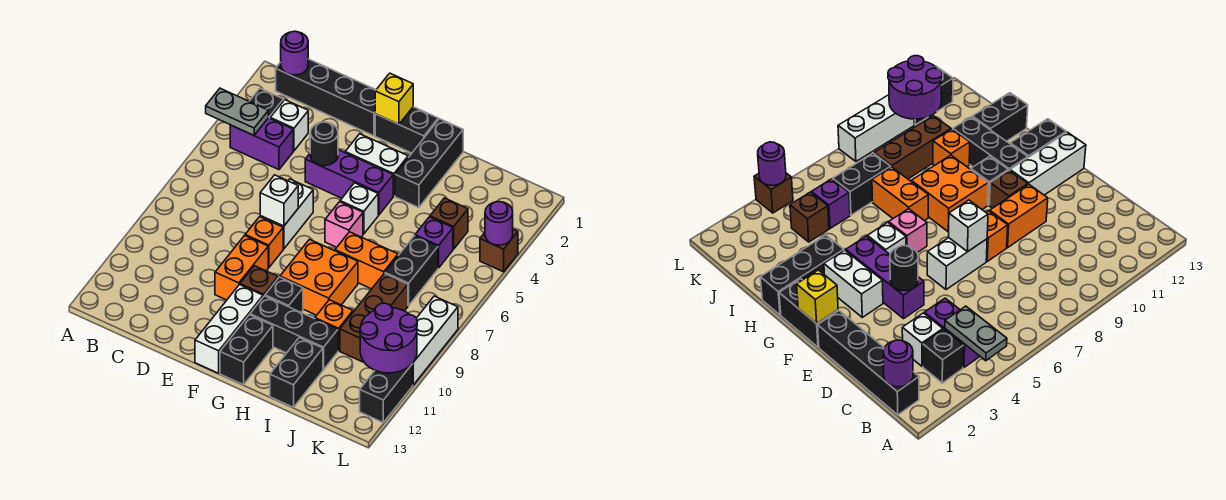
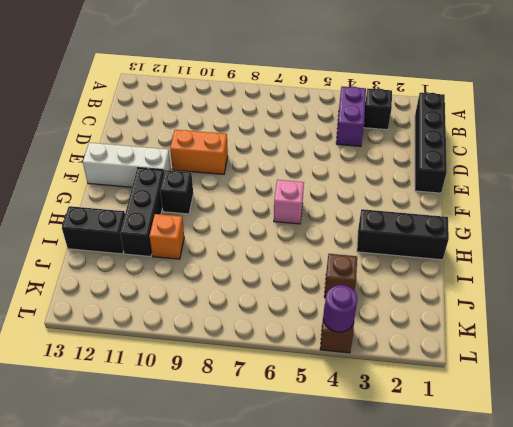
none -> white brick C3 level 1
none -> purple brick E4:G4 level 1
none -> white brick E6:E7 level 1
none -> orange brick E8 level 1

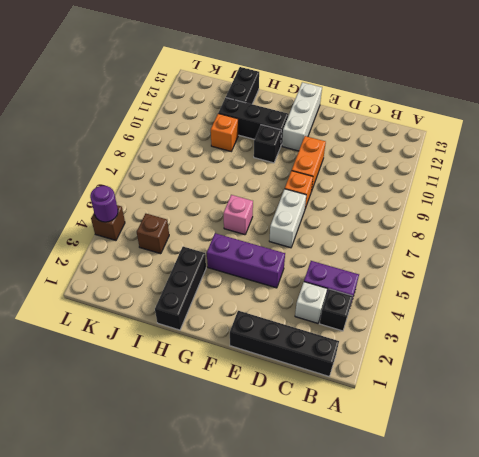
none -> black brick F1:G1 level 1
none -> white brick F3:G3 level 1
none -> brown brick F10 level 1
none -> white brick G5 level 1

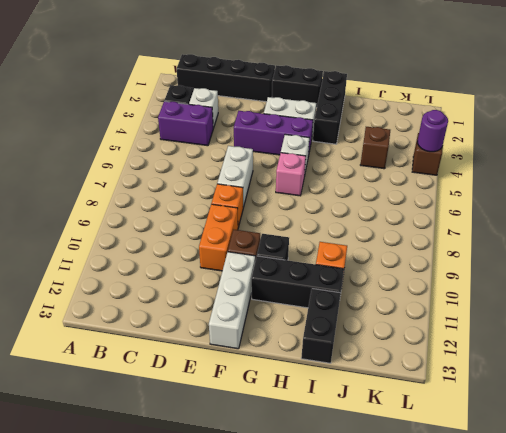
none -> orange brick G8:H9 level 1
none -> black brick G12:G13 level 1
none -> orange brick H7:I7 level 1
none -> purple brick J5 level 1

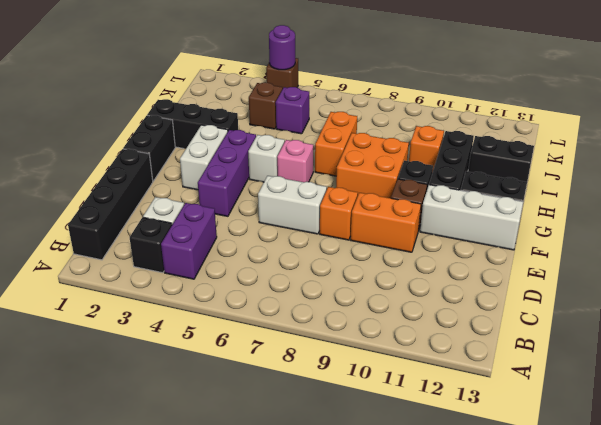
none -> black brick J6:J7 level 1
none -> brown brick J8:J10 level 1
none -> white brick L8:L10 level 1
none -> black brick L11:L12 level 1

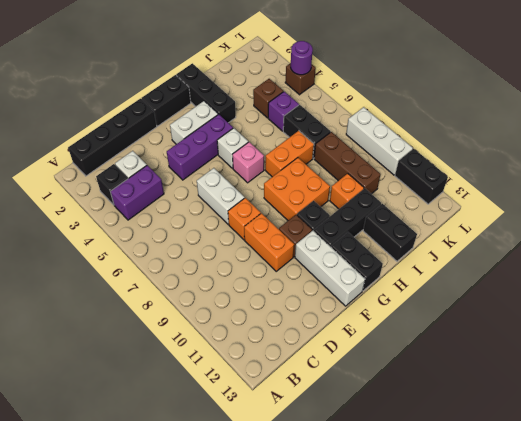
none -> grey plate A4:B4 level 2
none -> purple round brick B1 level 2
none -> black round brick E4 level 2
none -> white brick E7 level 2

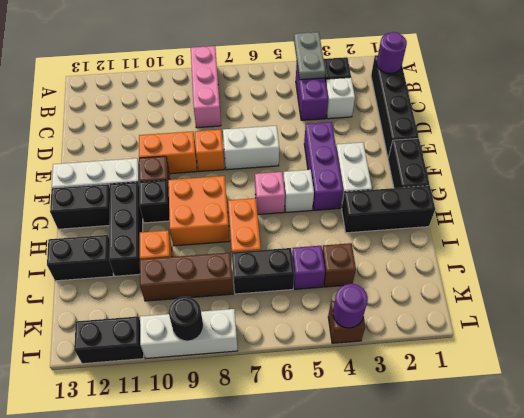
pink brick A8:C8 level 1 -> none
black round brick L9 level 2 -> black round brick E4 level 2
none -> white brick E7 level 2
none -> yellow brick F1 level 2
none -> purple round brick K10:L11 level 2

